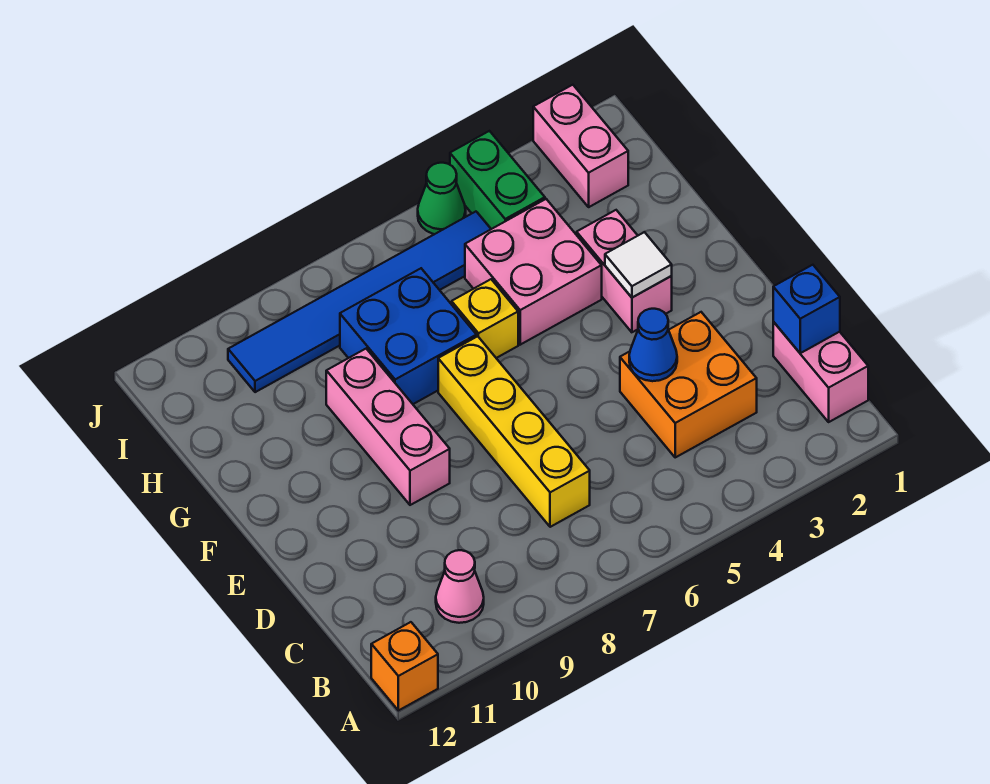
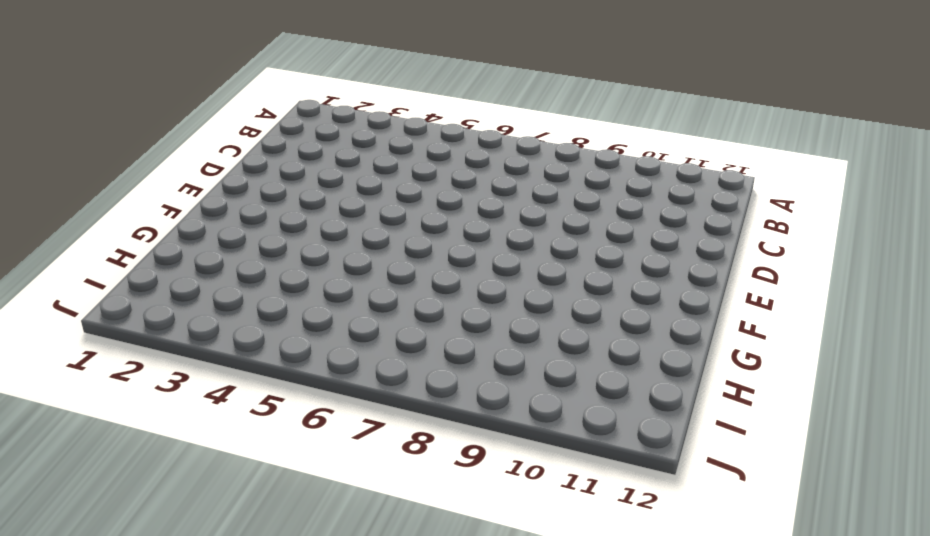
none -> orange brick A12 level 1
none -> pink brick B1:C1 level 1
none -> pink cone B10 level 1

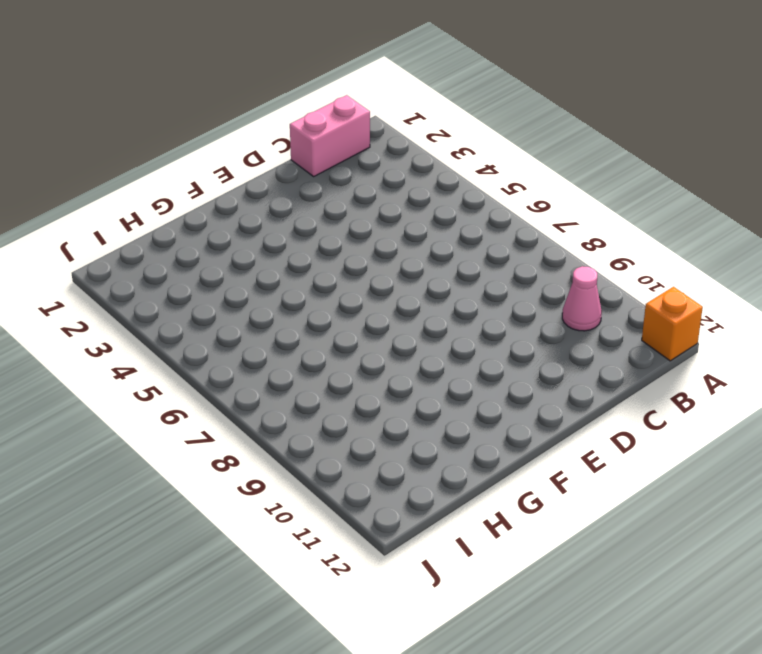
none -> orange brick C3:D4 level 1
none -> yellow brick C7:F7 level 1
none -> pink brick E9:G9 level 1

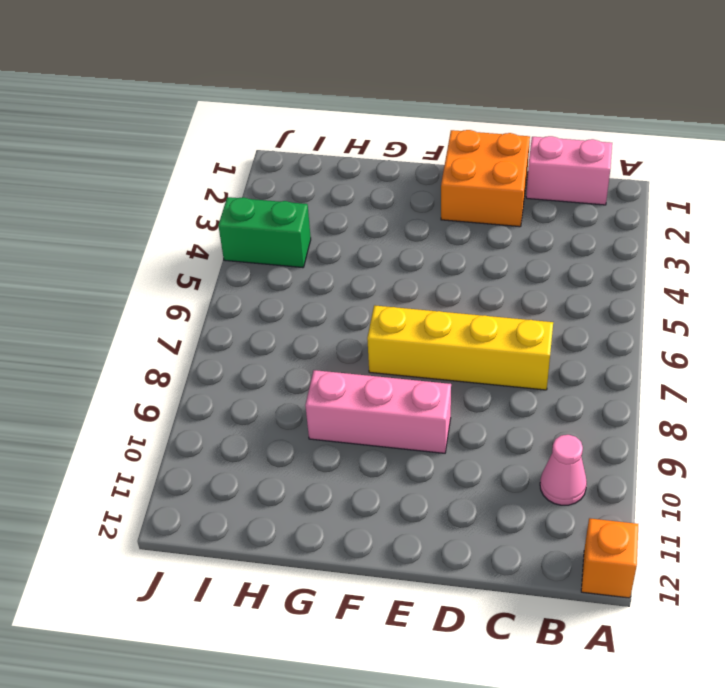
orange brick D1:E2 level 1 -> orange brick C3:D4 level 1
none -> pink brick F3:G3 level 1
none -> pink brick G4:H5 level 1
none -> yellow brick G6 level 1

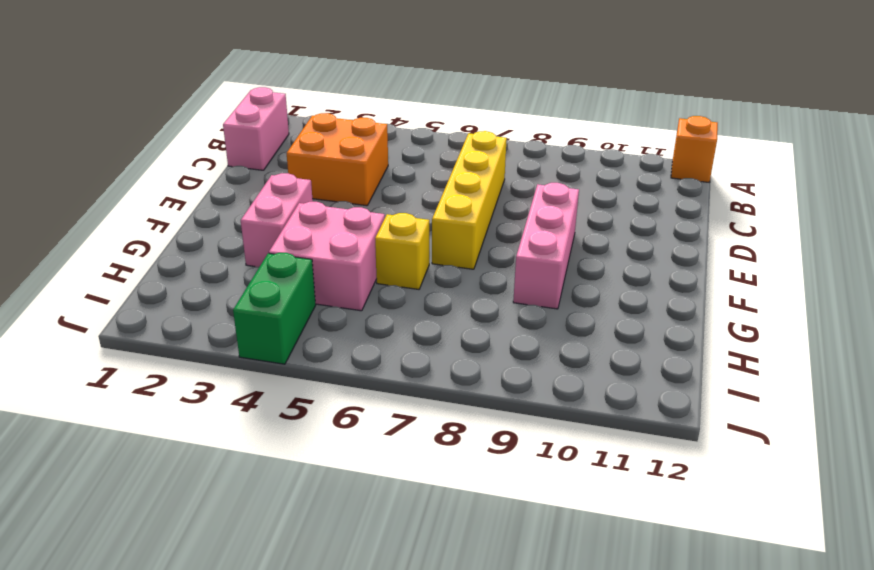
none -> pink cone B10 level 1
none -> blue brick G7:H8 level 1
none -> pink brick I2:J2 level 1

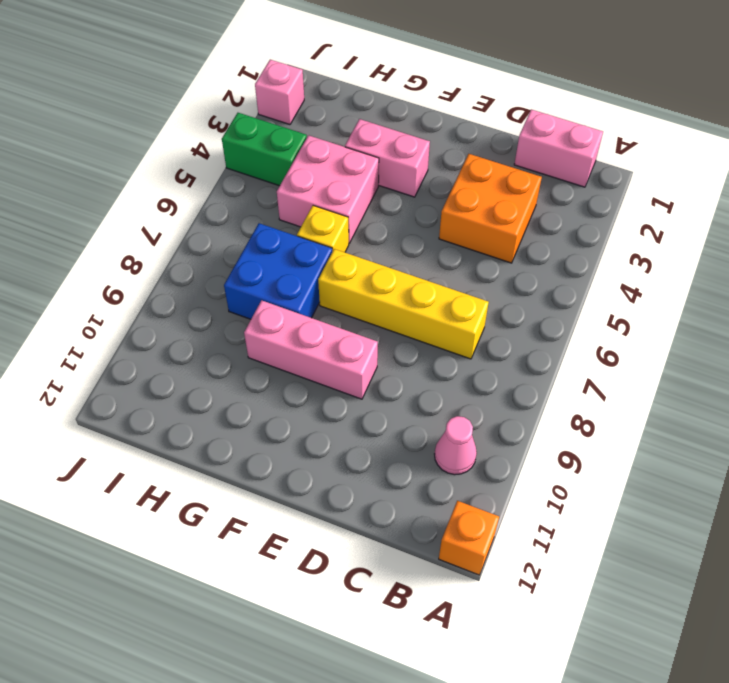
pink brick J2 level 1 -> pink brick I2:J2 level 1
none -> blue tile I5:I10 level 1
none -> green cone J5 level 1
none -> blue brick C1 level 2

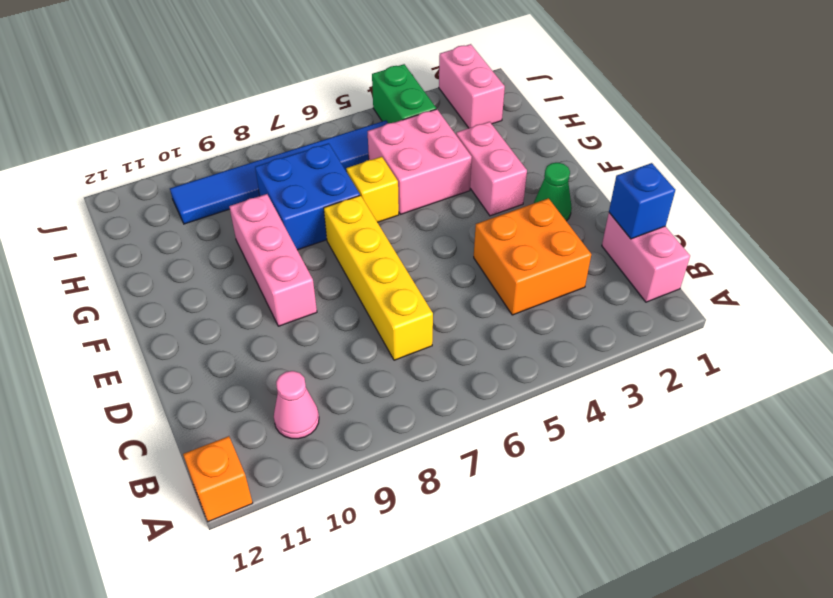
green cone E2 level 1 -> green cone J5 level 1
none -> blue cone D4 level 2
none -> white tile F3 level 2

